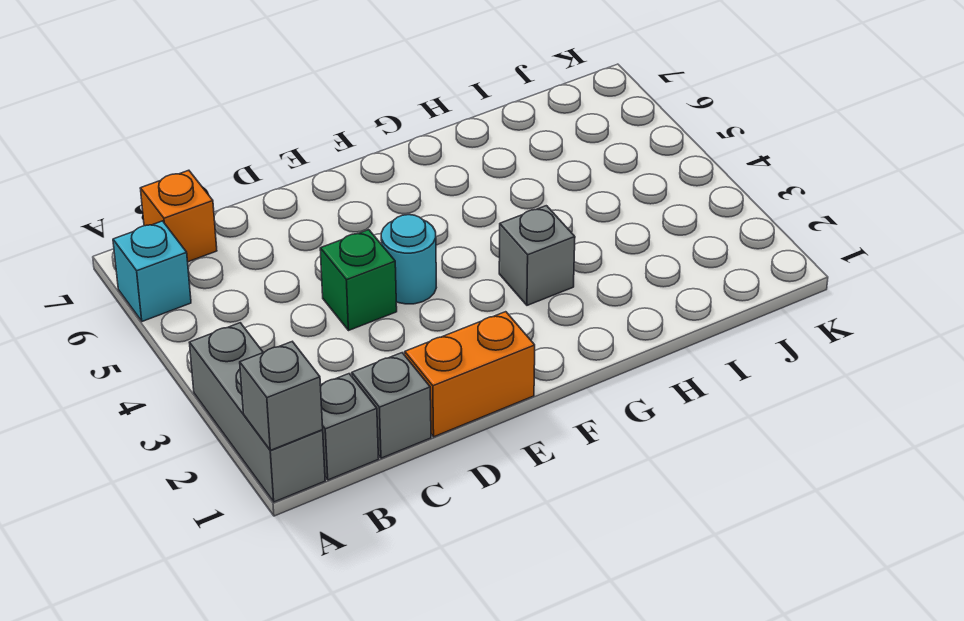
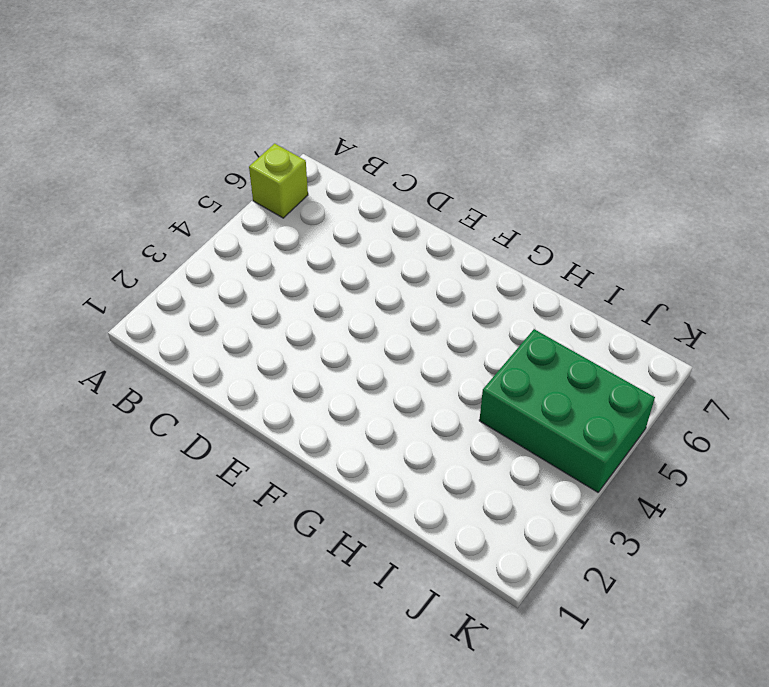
lime brick A6 level 1 -> cyan brick A6 level 1
green brick I4:K5 level 1 -> none
none -> grey brick A1:A3 level 1
none -> grey brick B1 level 1

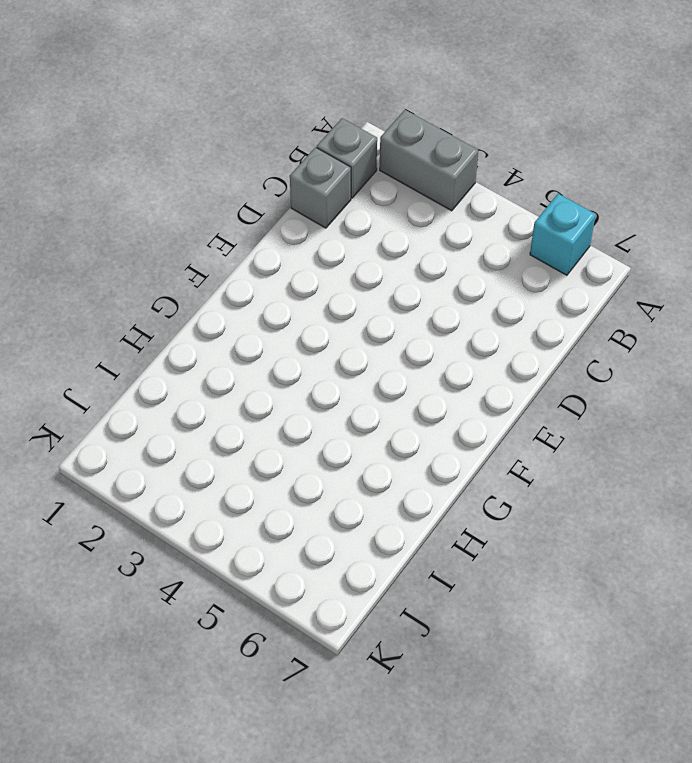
grey brick A2:A3 level 1 -> grey brick A1:A3 level 1
none -> orange brick B7 level 1
none -> orange brick D1:E1 level 1

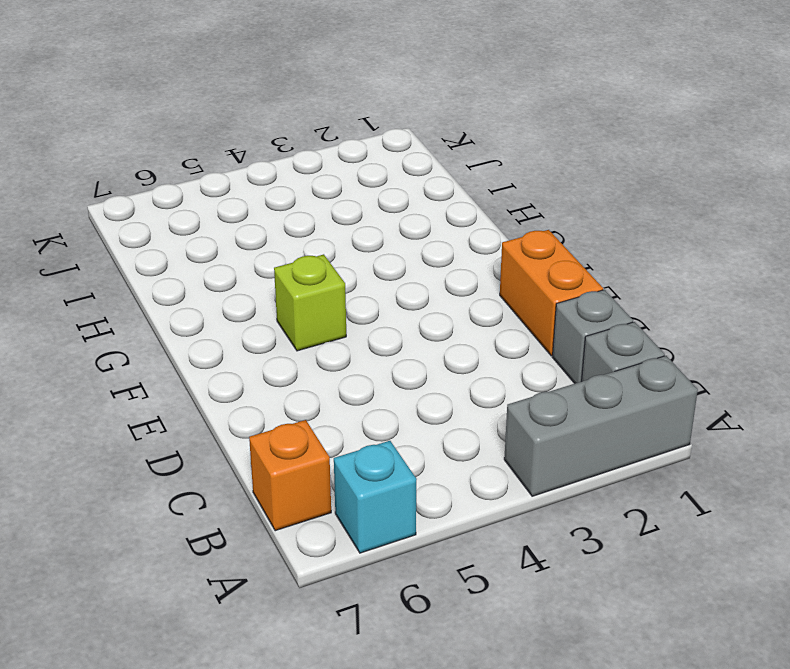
lime brick F5 level 1 -> none
none -> green brick D4 level 1
none -> cyan round brick E4 level 1

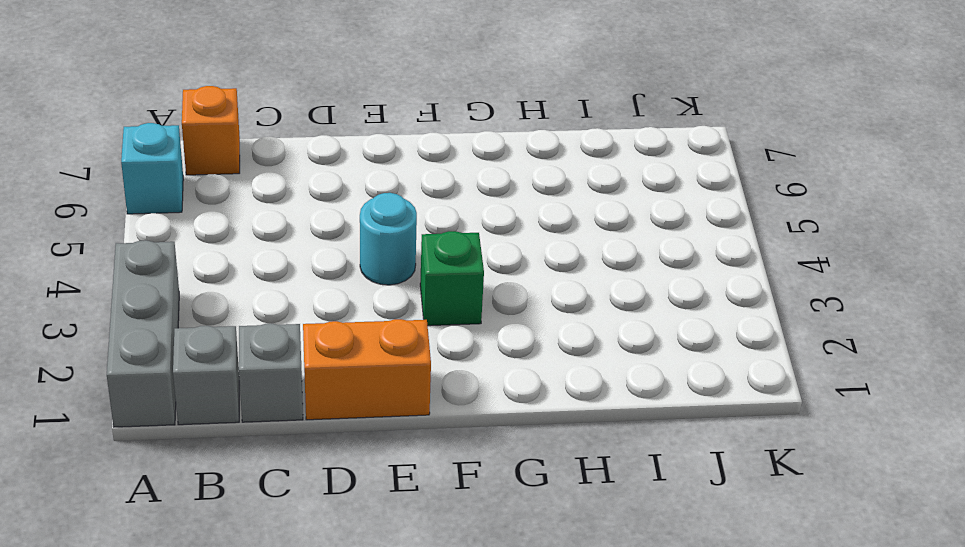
green brick F3 level 1 -> green brick D4 level 1
none -> grey brick G3 level 1
none -> grey brick A1 level 2

